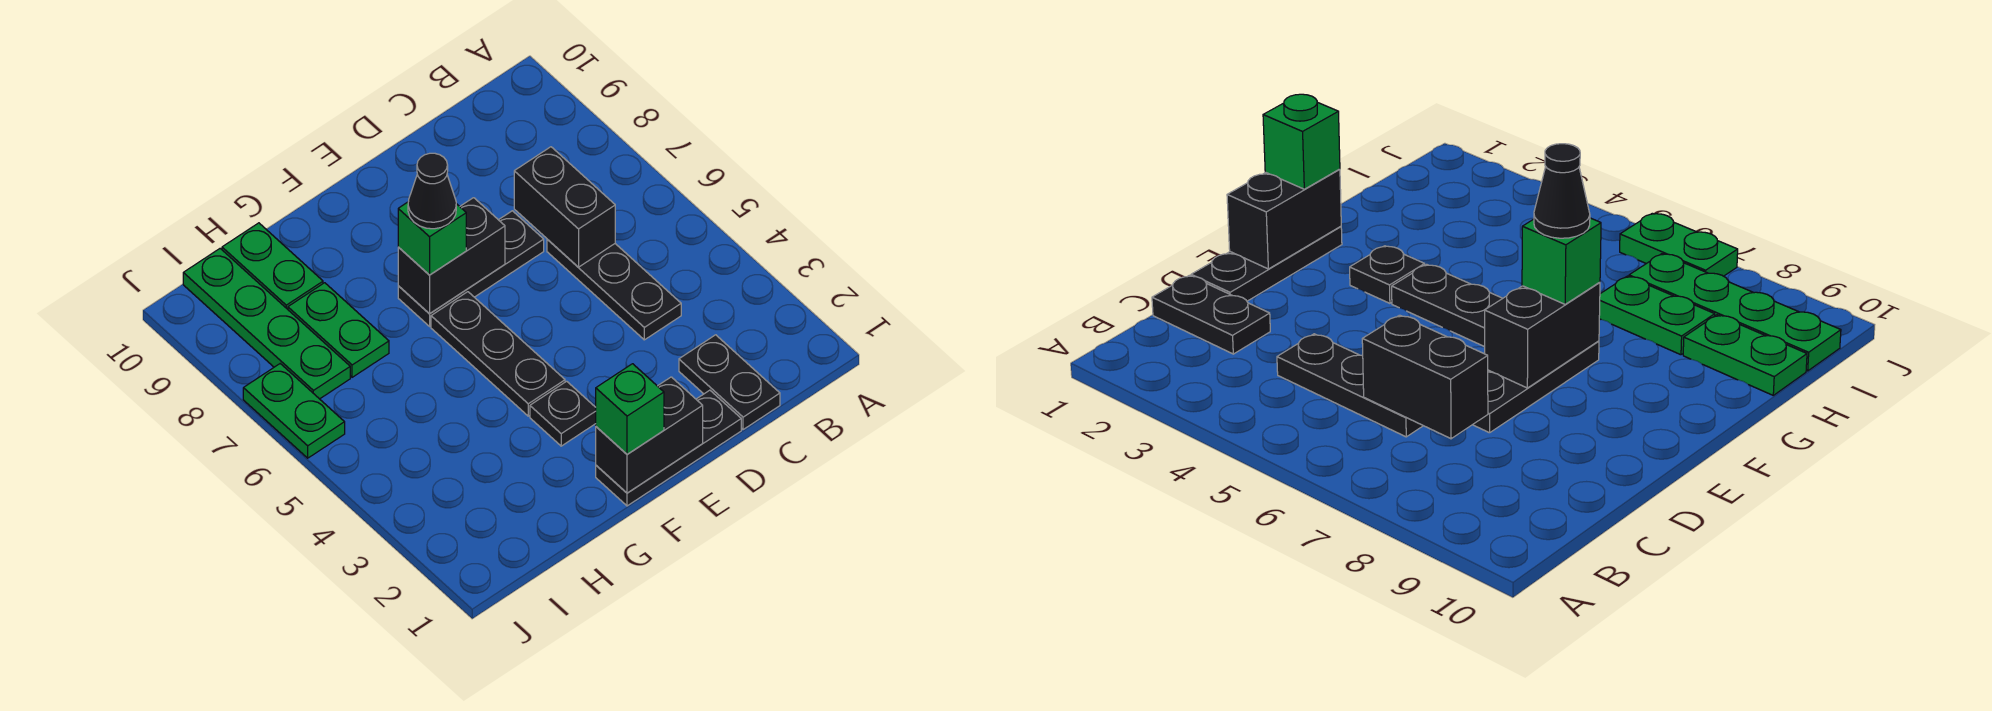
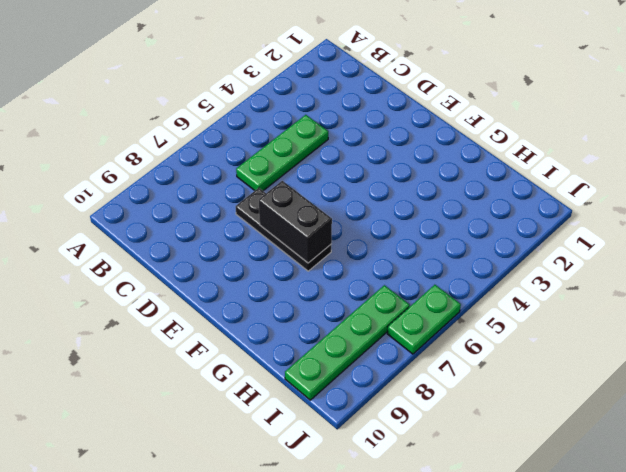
green plate C4:C6 level 1 -> black plate C4:C6 level 1
none -> black plate C1:C2 level 1
none -> black plate D1:F1 level 1
none -> black plate F3 level 1

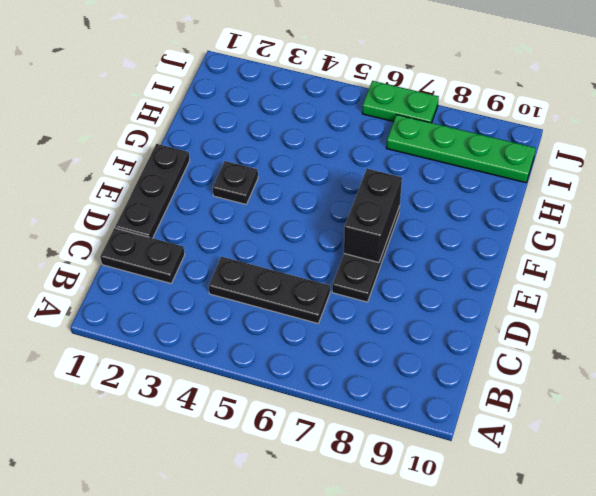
none -> black plate F4:F6 level 1
none -> green plate H7:H8 level 1
none -> green plate H9:H10 level 1

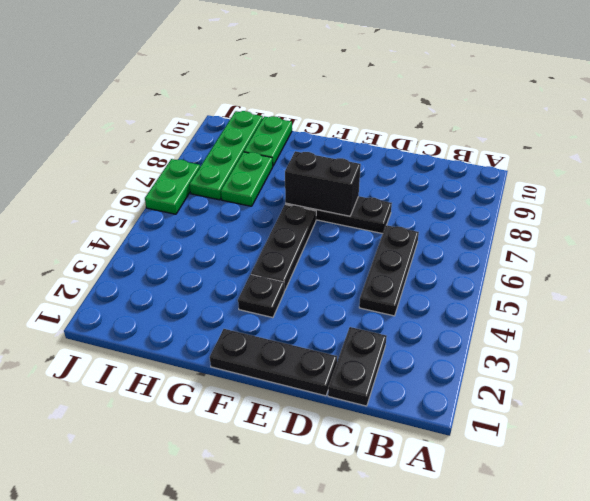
none -> black brick C6:C7 level 2
none -> black brick E1:F1 level 2
none -> green brick F1 level 3

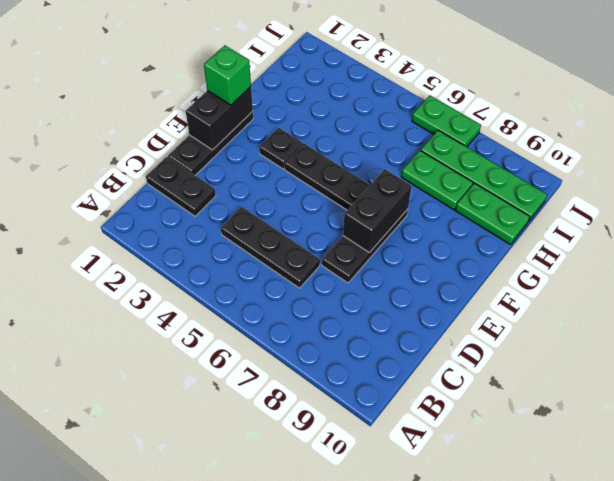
none -> black brick C6:C7 level 2
none -> green brick F7 level 3
none -> black cone F7 level 4

